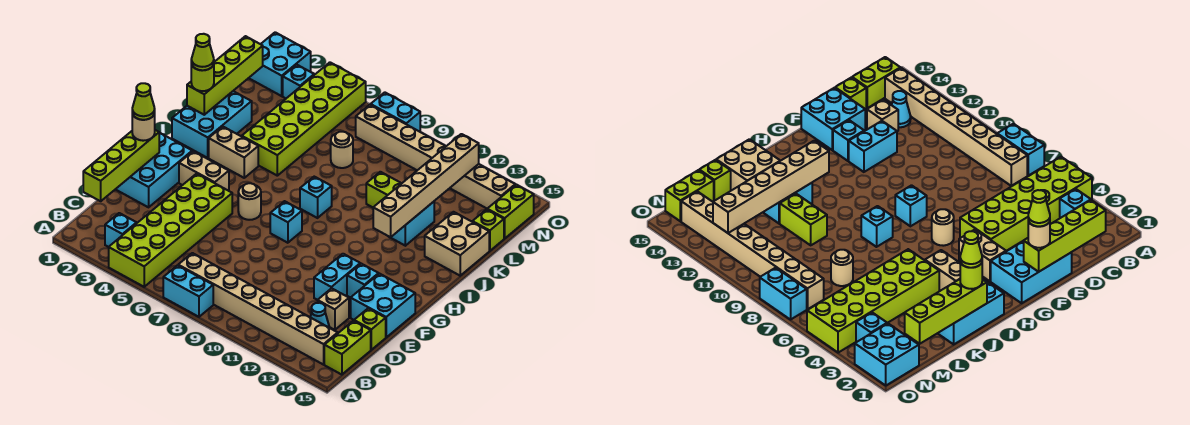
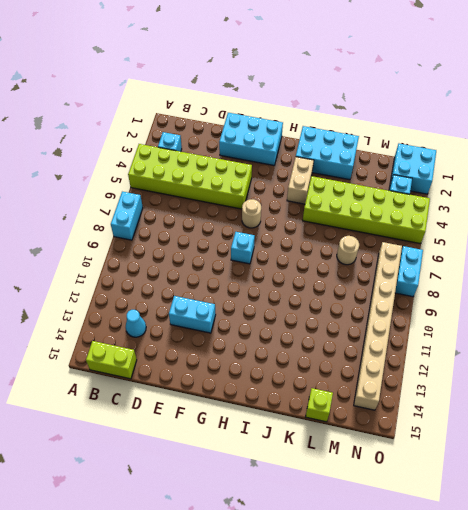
none -> tan brick B7:B14 level 1
none -> tan brick D13 level 1
none -> lime brick D15 level 1
none -> cyan brick E14:F15 level 1

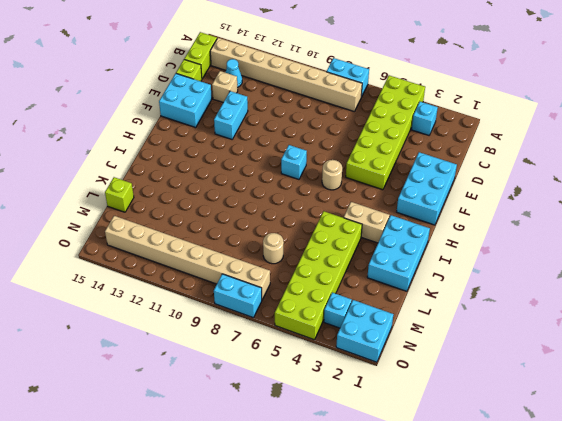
none -> cyan brick F13 level 1
none -> tan brick G3:G4 level 1
none -> cyan brick I8 level 1
none -> cyan brick J12:K12 level 1

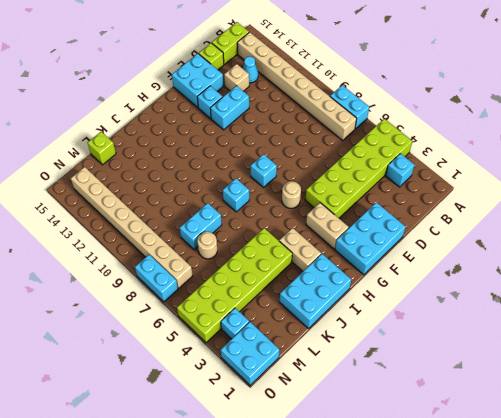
cyan brick K8:L8 level 1 -> cyan brick J12:K12 level 1
none -> tan brick J14:K15 level 1
none -> lime brick K10:K11 level 1
none -> lime brick M15:N15 level 1
none -> lime brick C1:F1 level 2

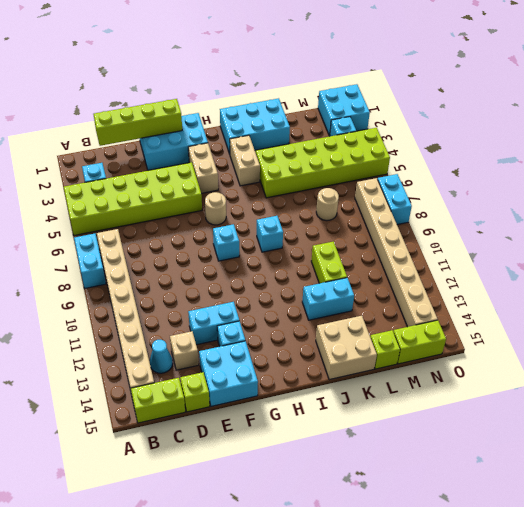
none -> tan brick I12:N12 level 2
none -> lime brick J1:M1 level 2
none -> tan round brick F1 level 3
none -> lime round brick J1 level 3

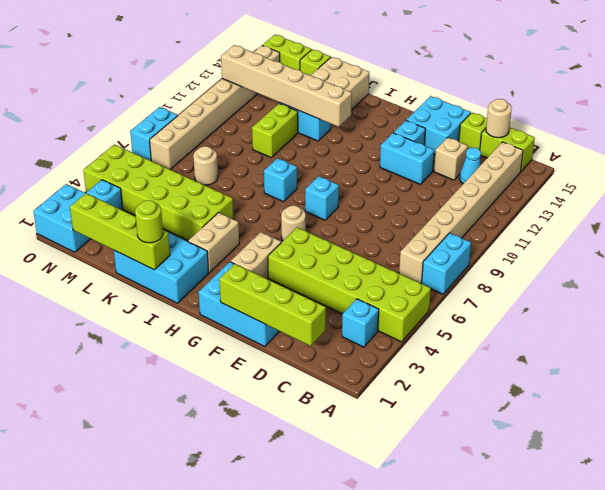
tan round brick C15 level 2 -> tan round brick F1 level 3
none -> lime cone F1 level 4
none -> lime cone J1 level 4

